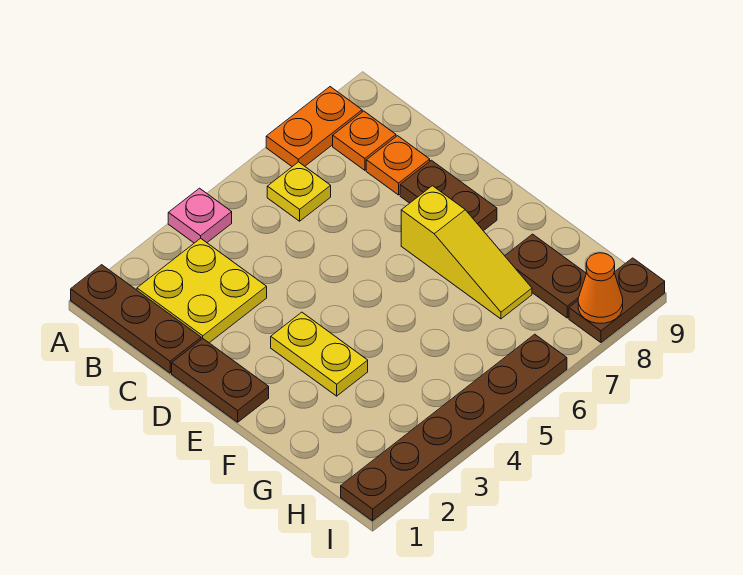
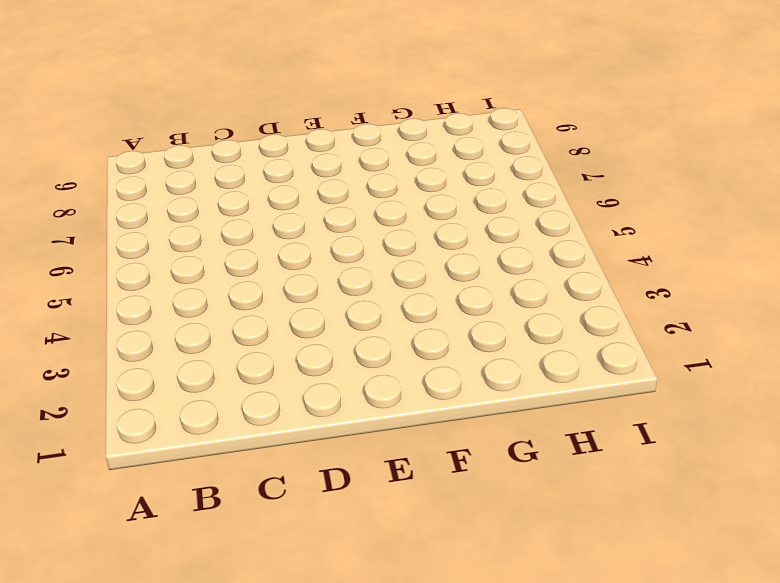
none -> brown plate A1:C1 level 1
none -> pink plate A4 level 1
none -> orange plate A7:A8 level 1

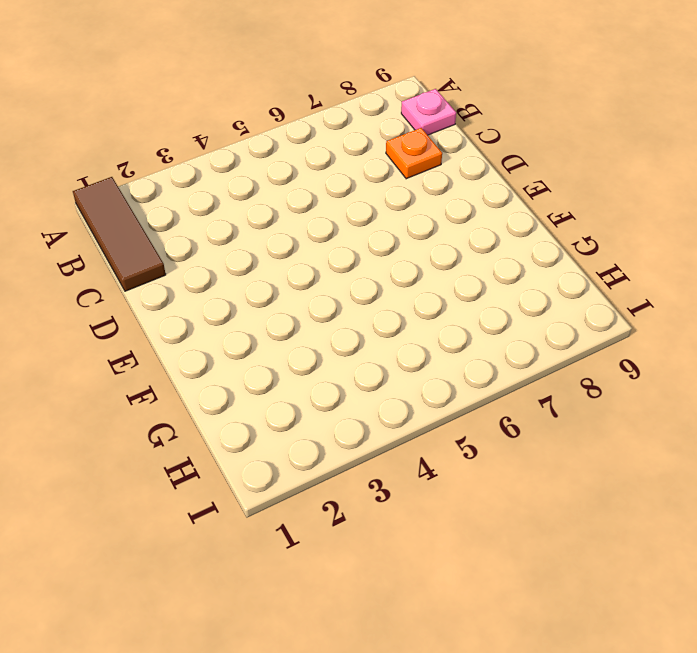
brown tile A1:C1 level 1 -> brown plate A1:C1 level 1
pink plate B9 level 1 -> pink plate A4 level 1
none -> orange plate A7:A8 level 1
none -> yellow plate B2:C3 level 1
none -> yellow plate B6 level 1

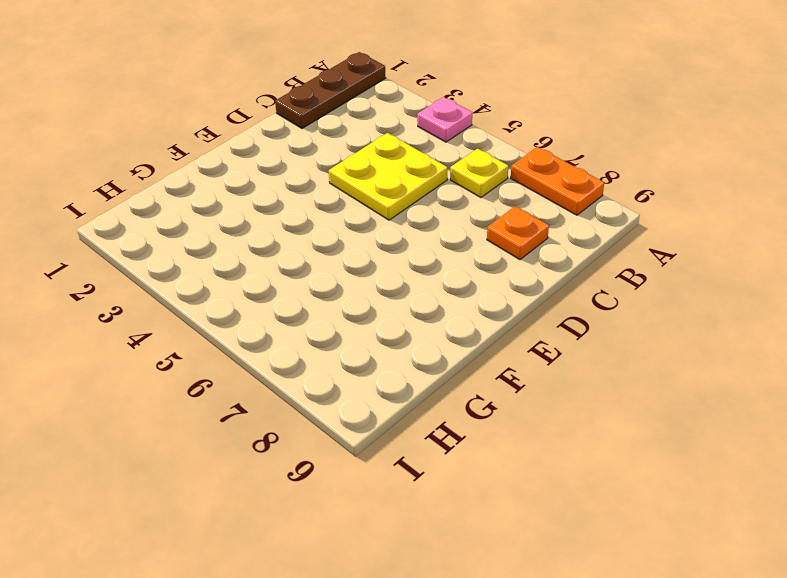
yellow plate C4:D5 level 1 -> yellow plate B2:C3 level 1
none -> orange plate B8 level 1
none -> brown plate D1:E1 level 1
none -> brown plate D8:E8 level 1

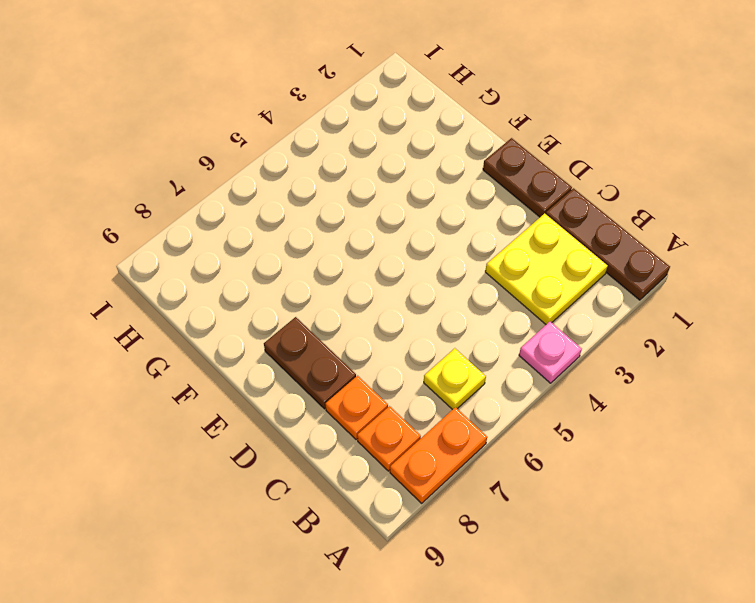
none -> yellow plate E3:F3 level 1
none -> yellow slope E7:G7 level 1 top E
none -> brown plate G8:H8 level 1

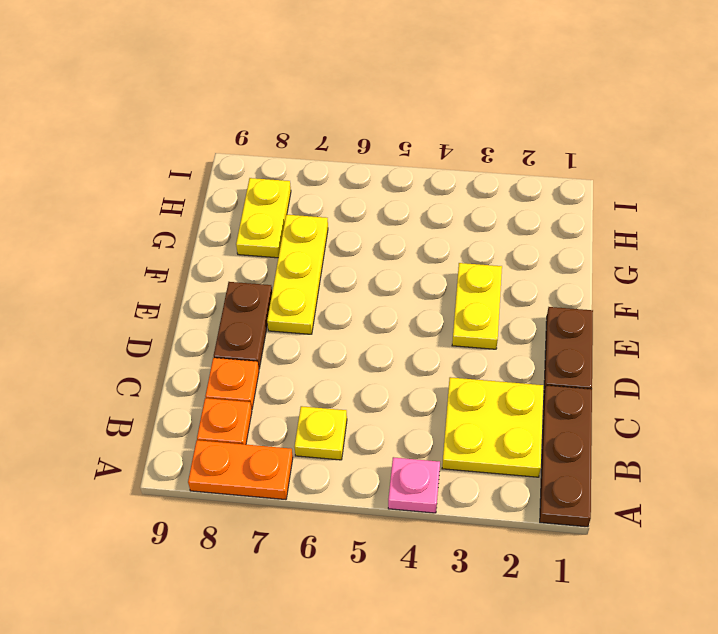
yellow plate E7:G7 level 1 -> yellow slope E7:G7 level 1 top E
yellow plate G8:H8 level 1 -> brown plate G8:H8 level 1
none -> brown plate I1:I6 level 1
none -> brown plate I8:I9 level 1
none -> orange cone I8 level 2

